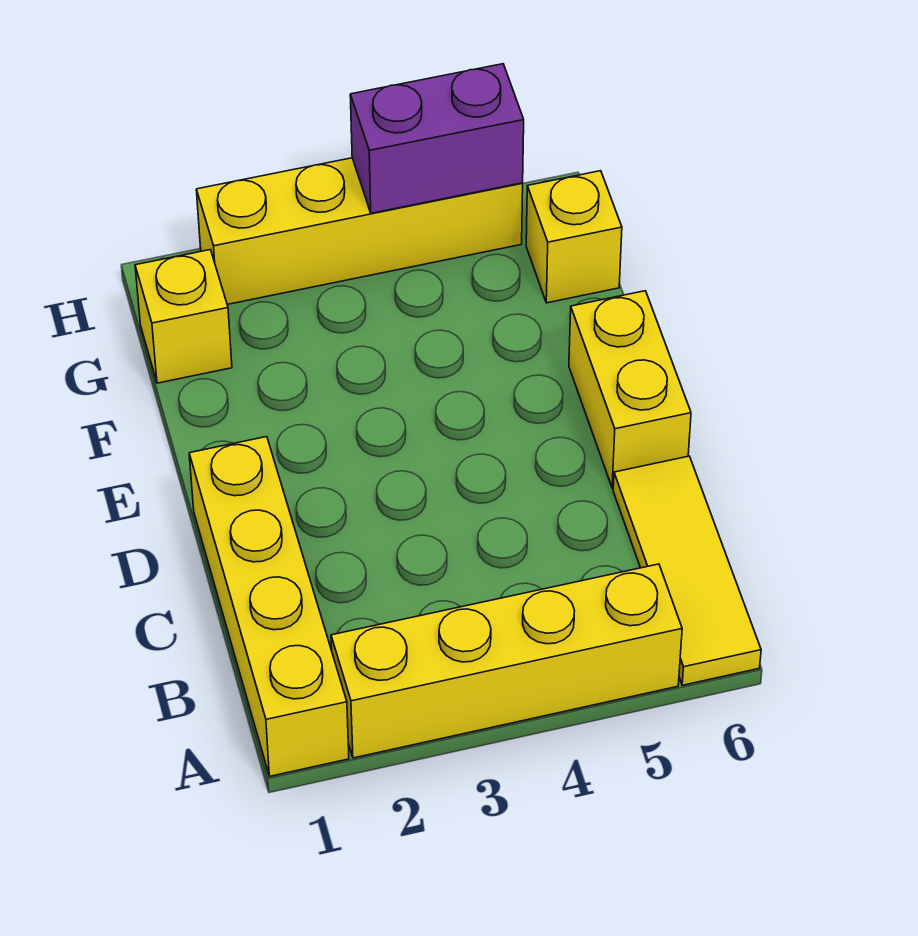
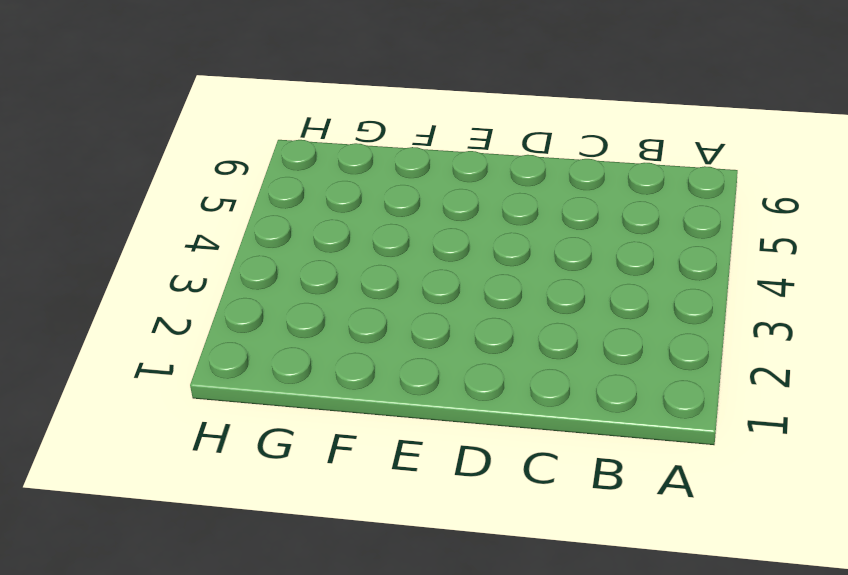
none -> yellow brick A1:D1 level 1
none -> yellow brick A2:A5 level 1

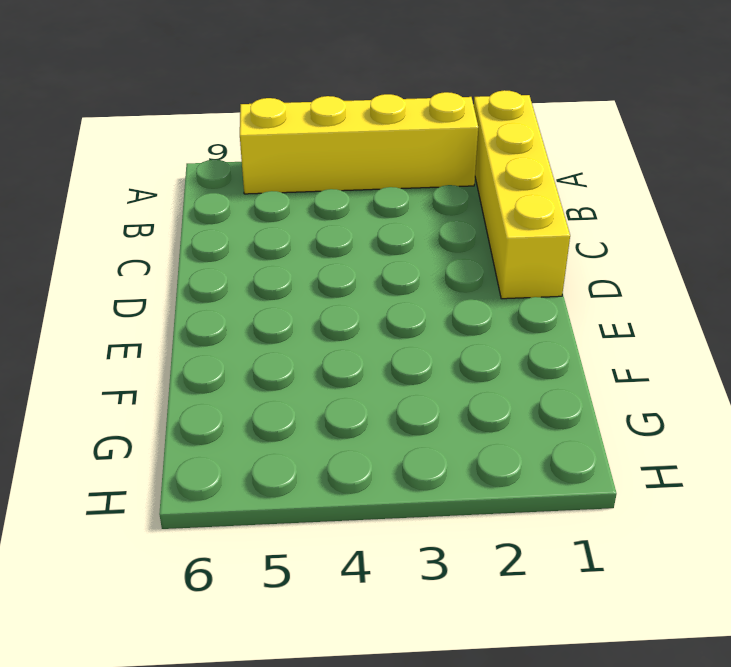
none -> yellow tile A6:C6 level 1
none -> yellow brick D6:E6 level 1

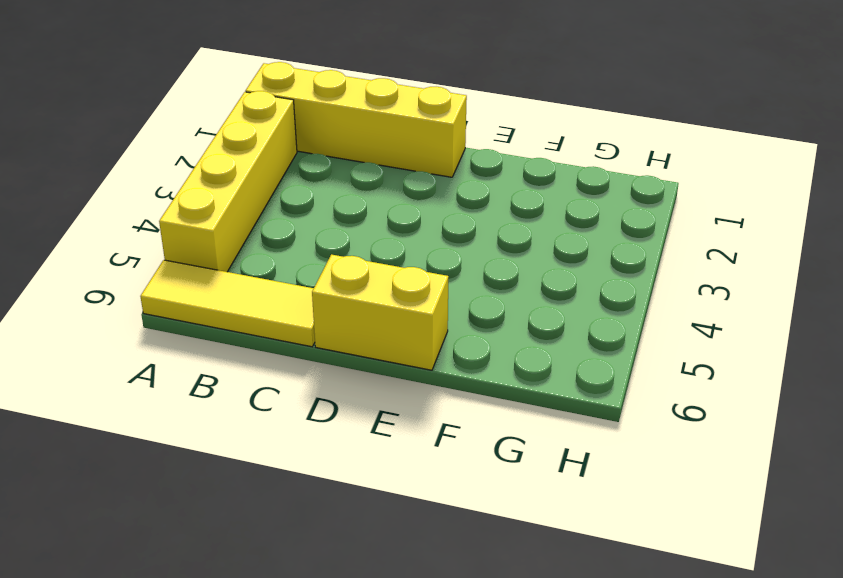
none -> yellow brick G1 level 1
none -> yellow brick G6 level 1

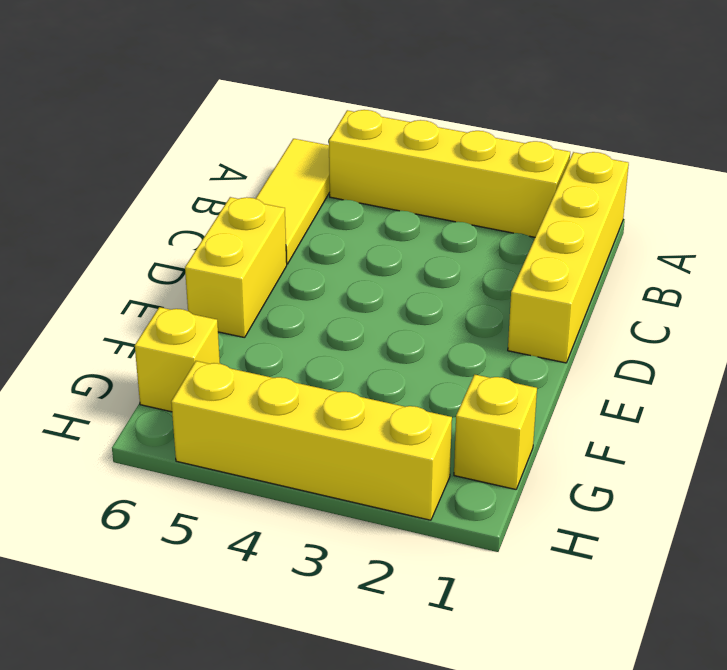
none -> purple brick H4:H5 level 2

